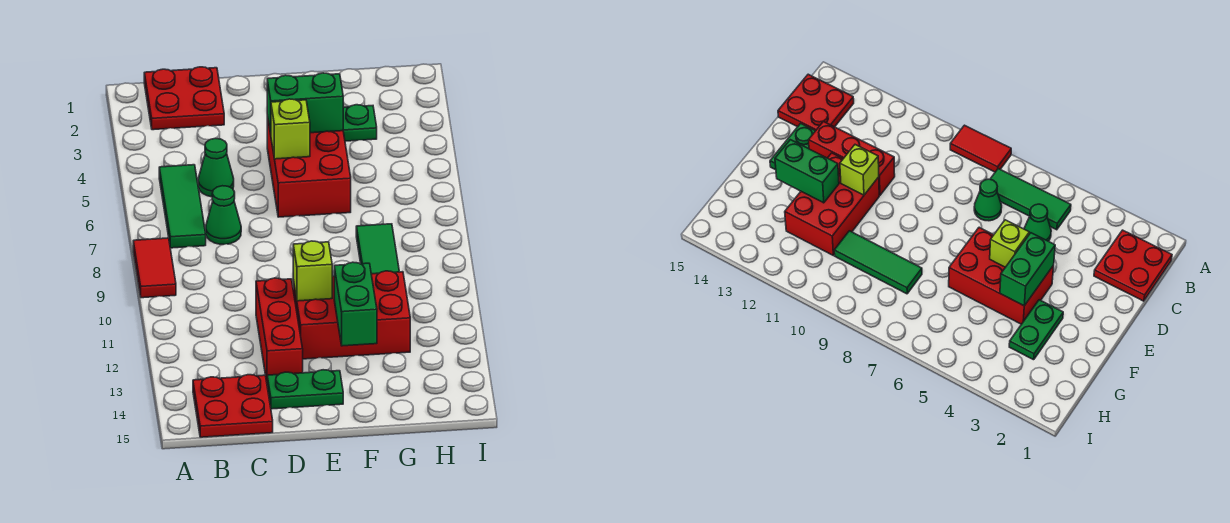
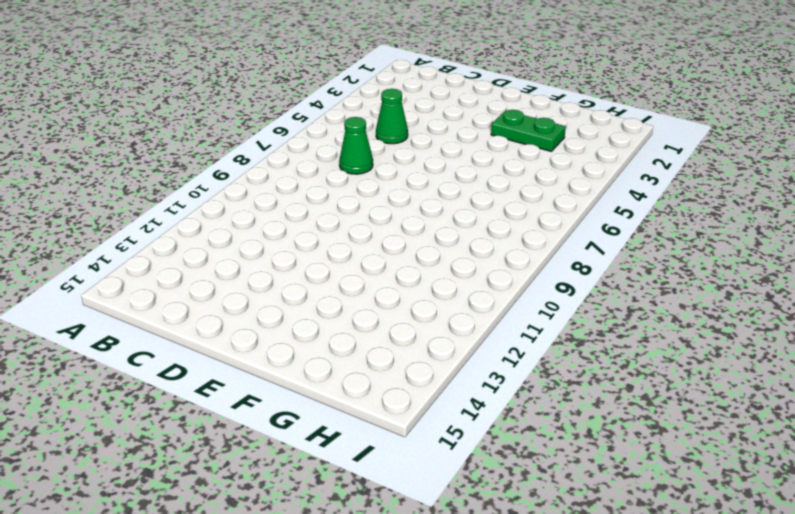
none -> red tile A8:A9 level 1
none -> red plate B1:C2 level 1
none -> green tile B5:B7 level 1

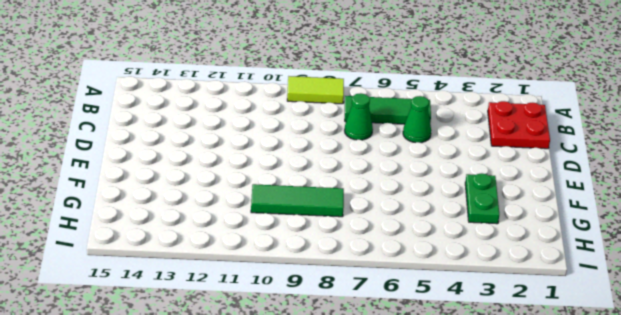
lime tile A8:A9 level 1 -> red tile A8:A9 level 1
none -> red plate B14:C15 level 1
none -> red brick D11:D13 level 1
none -> green plate D14:E14 level 1

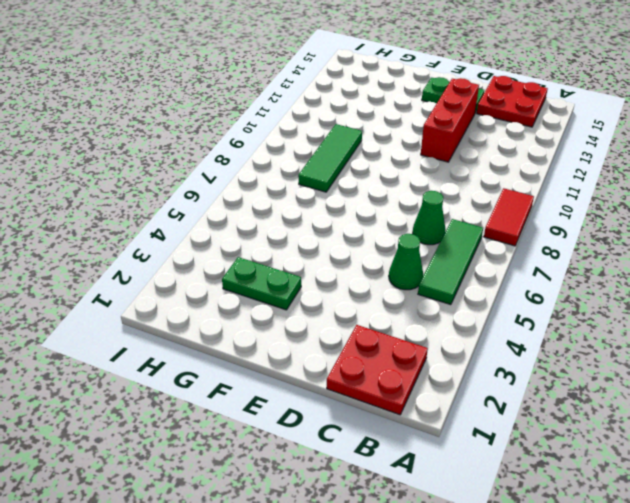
none -> red brick E4:F6 level 1
none -> red brick E11:G12 level 1
none -> green brick E4:F4 level 2

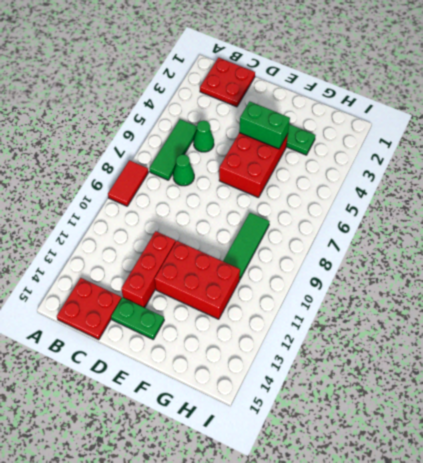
none -> lime brick E5 level 2
none -> lime brick E11 level 2
none -> green brick F12:F13 level 2

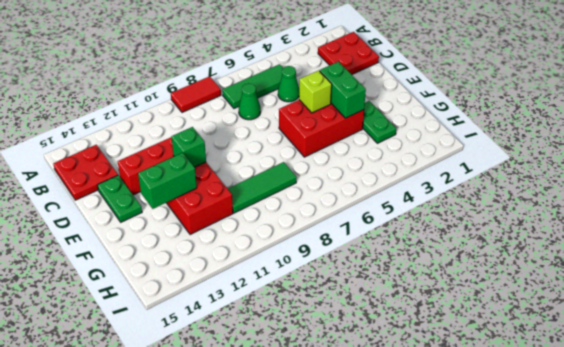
green brick E11 level 2 -> lime brick E11 level 2

